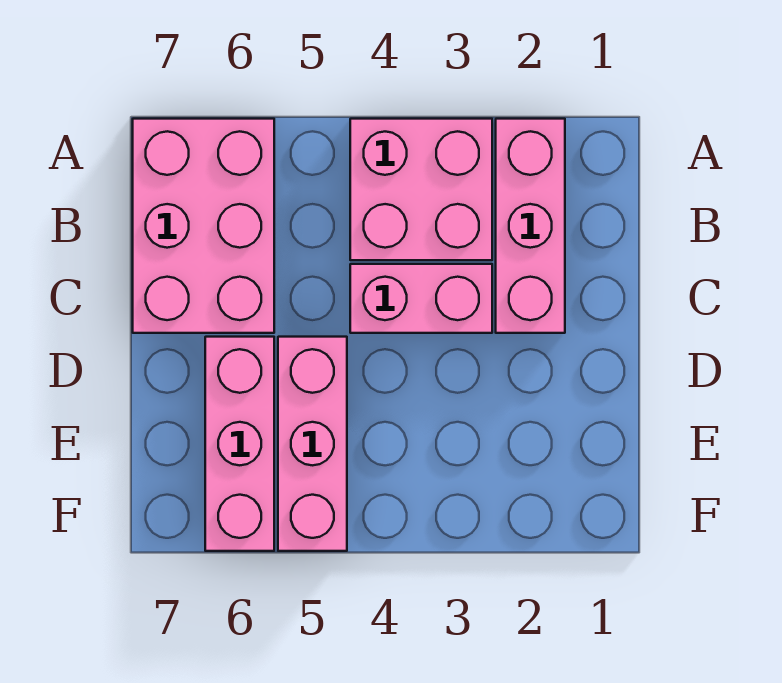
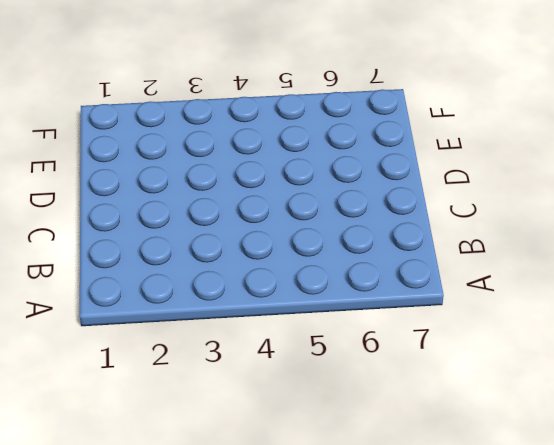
none -> pink brick A2:C2 level 1
none -> pink brick A3:B4 level 1

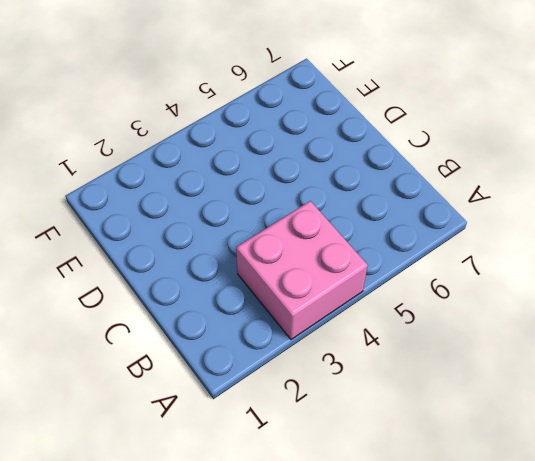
none -> pink brick A2:C2 level 1
none -> pink brick A6:C7 level 1

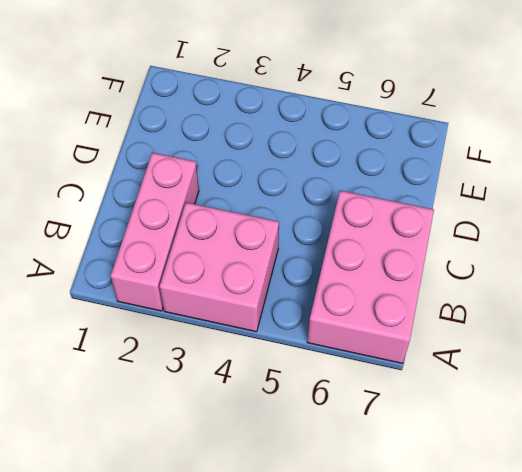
none -> pink brick C3:C4 level 1
none -> pink brick D5:F5 level 1

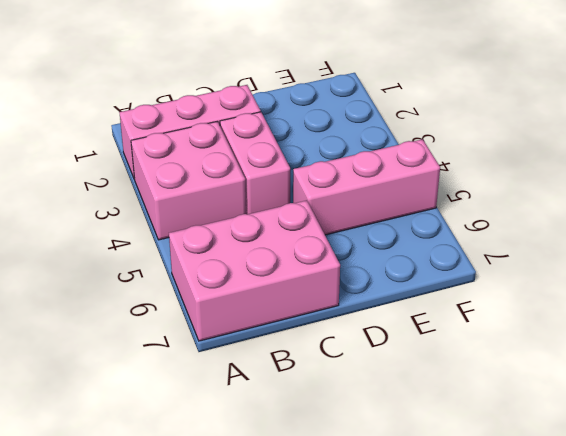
none -> pink brick D6:F6 level 1

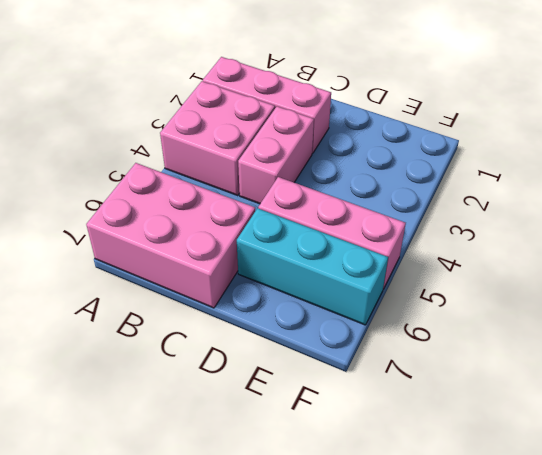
cyan brick D6:F6 level 1 -> pink brick D6:F6 level 1

